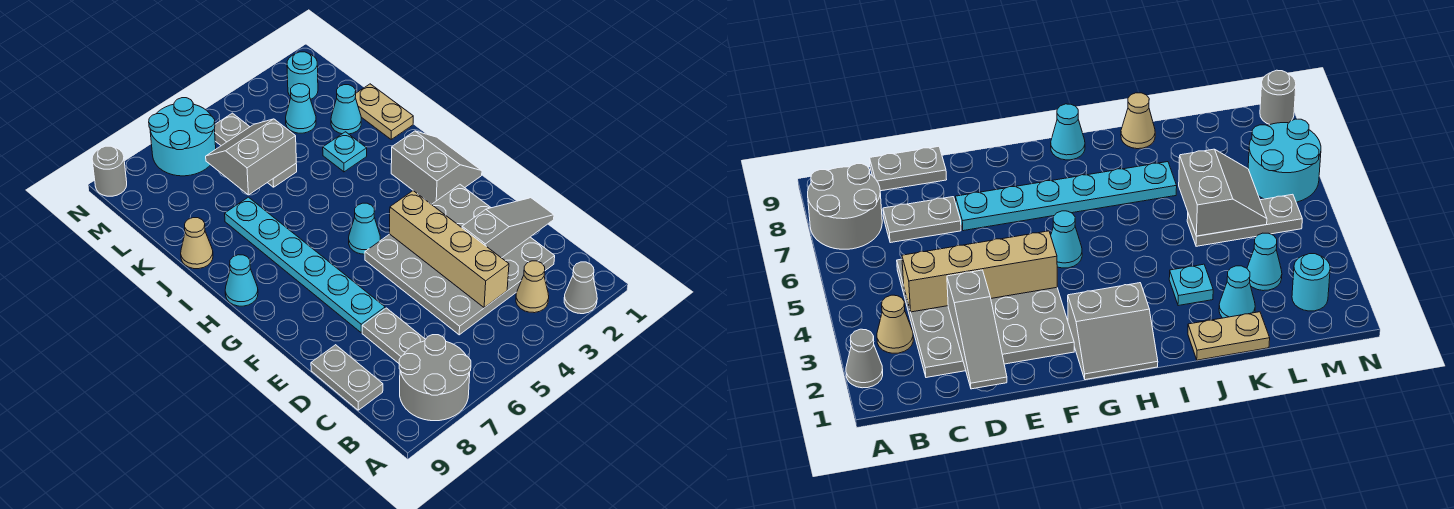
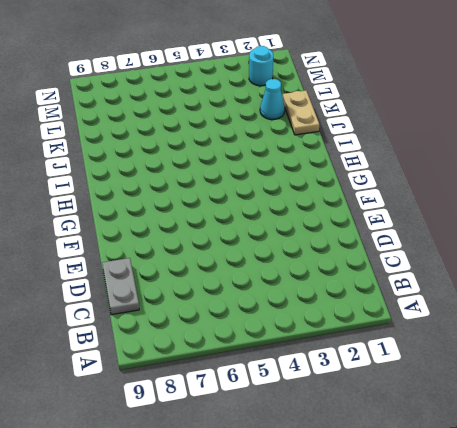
none -> grey cone A2 level 1
none -> grey round brick A7:B8 level 1
none -> tan cone B3 level 1

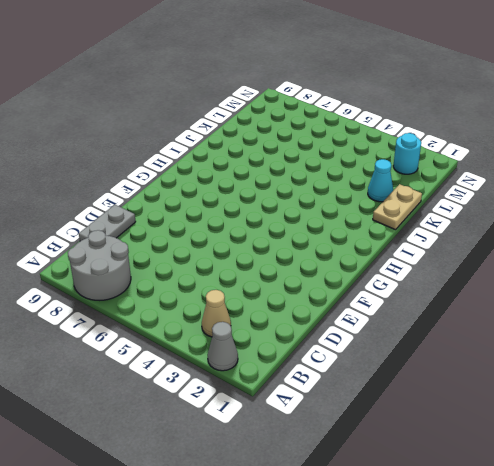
none -> grey plate C2:F5 level 1
none -> grey plate C7:D7 level 1
none -> cyan plate E7:J7 level 1

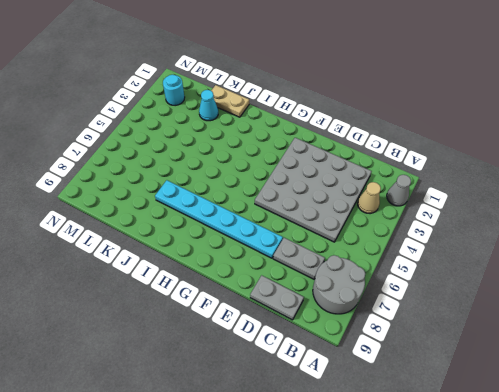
none -> grey slope G1:H2 level 1 top 2
none -> cyan cone G5 level 1
none -> cyan cone H9 level 1

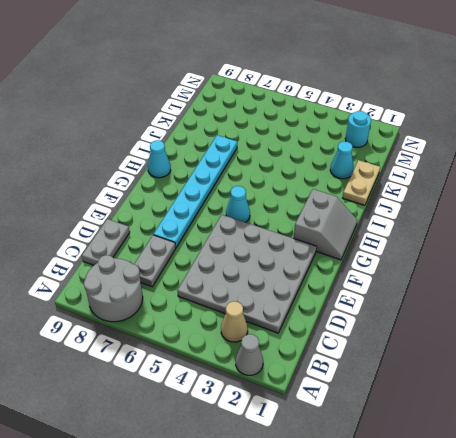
none -> cyan plate J3 level 1
none -> tan cone J9 level 1
none -> grey plate K5:M5 level 1

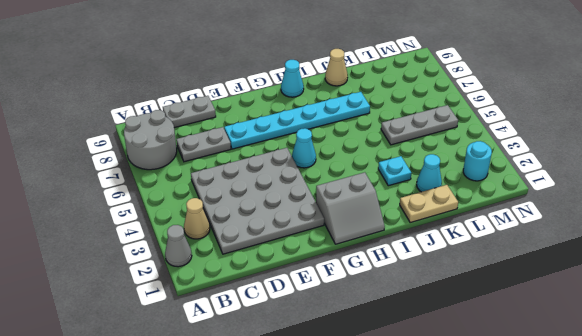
none -> cyan cone L3 level 1
none -> cyan round brick M6:N7 level 1
none -> grey round brick N9 level 1

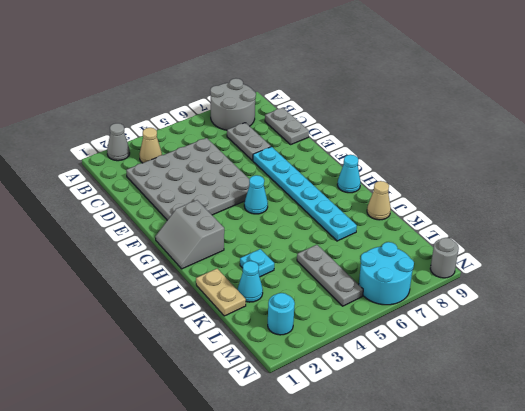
none -> cyan cone L3 level 1
none -> tan brick C4:F4 level 2
none -> grey slope D1:D3 level 2 top 3

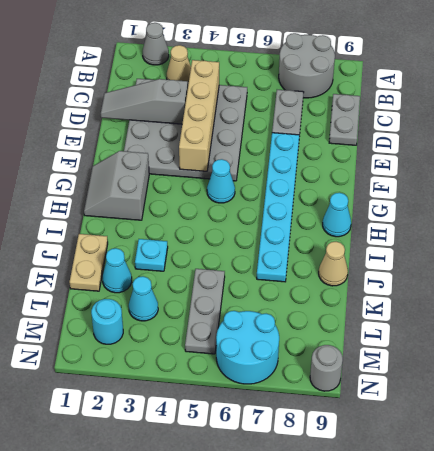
none -> grey slope K5:L6 level 2 top K

